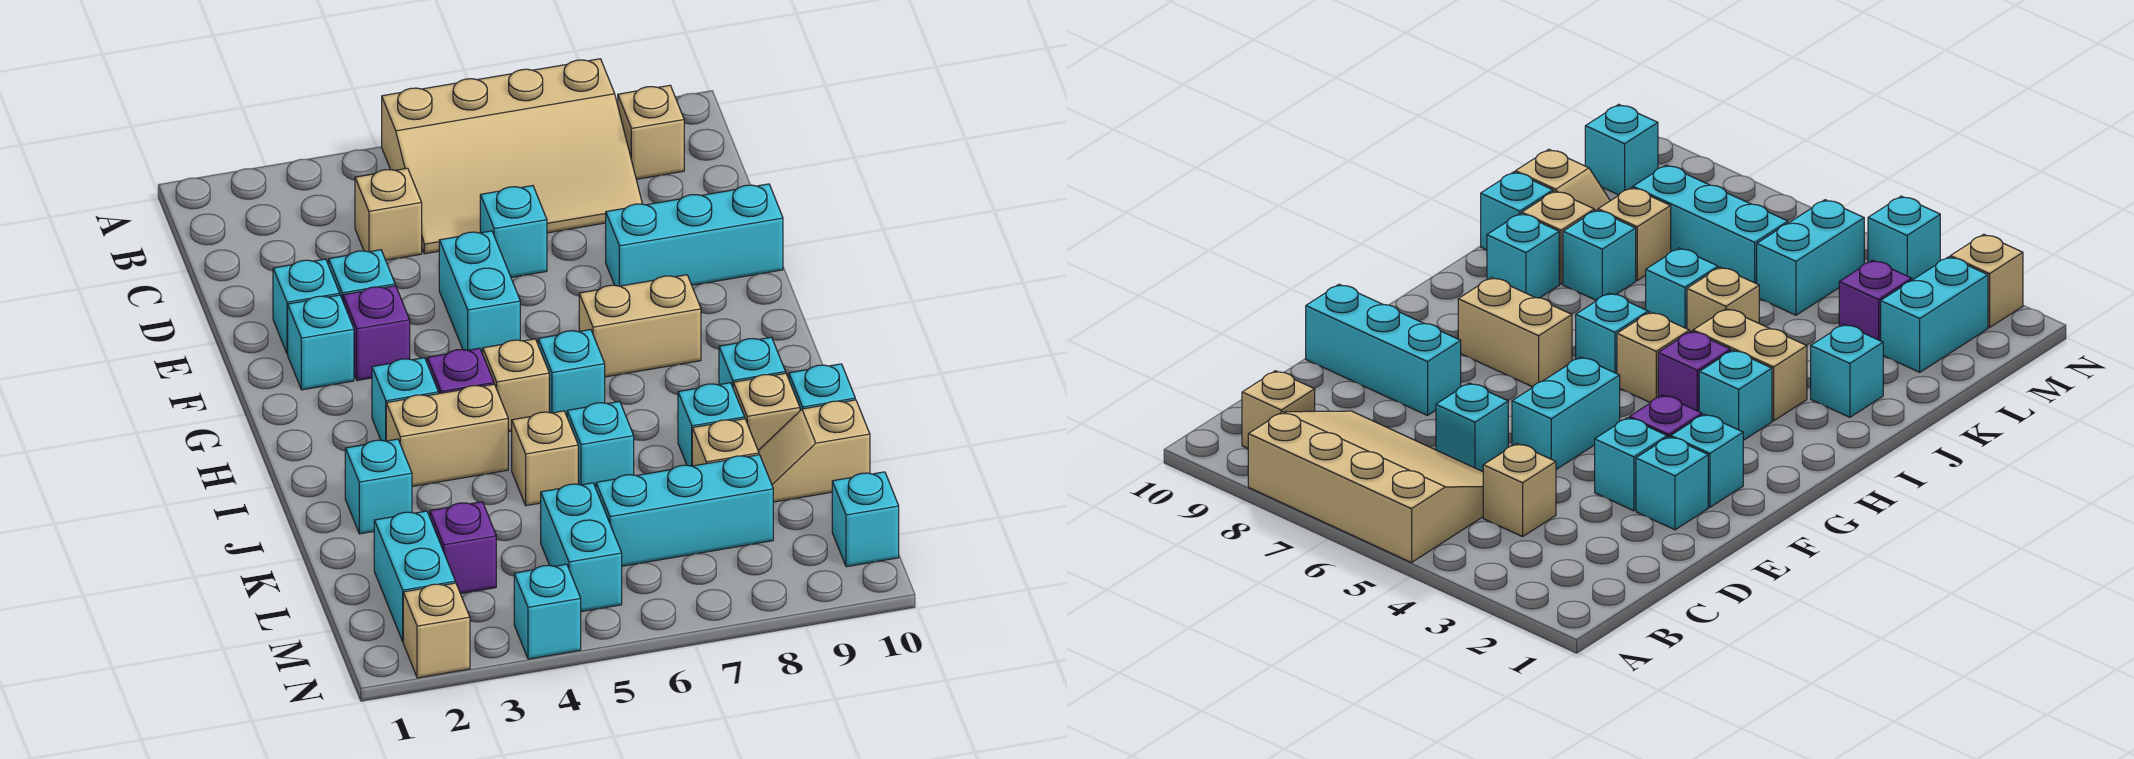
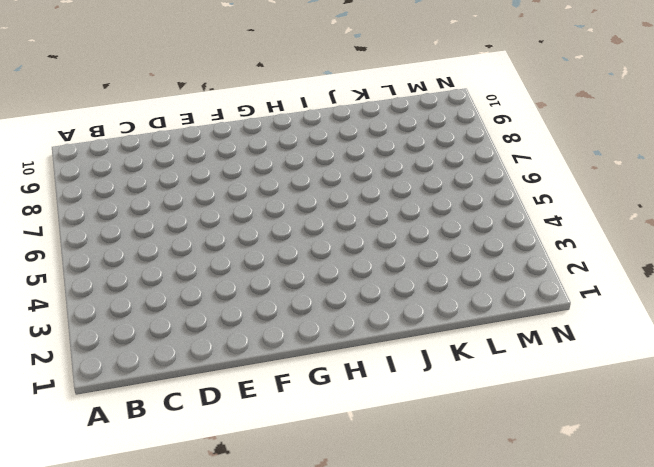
none -> tan slope A5:C8 level 1 top A
none -> tan brick B9 level 1
none -> tan brick C4 level 1
none -> cyan brick D6 level 1

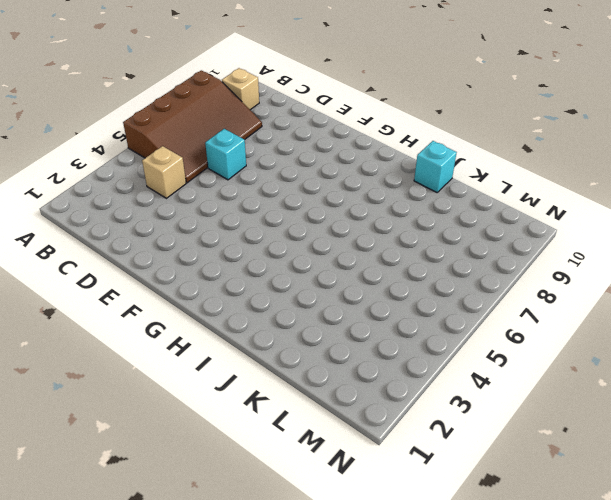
brown slope A5:C8 level 1 top A -> tan slope A5:C8 level 1 top A
none -> cyan brick E2 level 1
none -> cyan brick E3 level 1
none -> cyan brick E5:F5 level 1
none -> cyan brick E8:E10 level 1

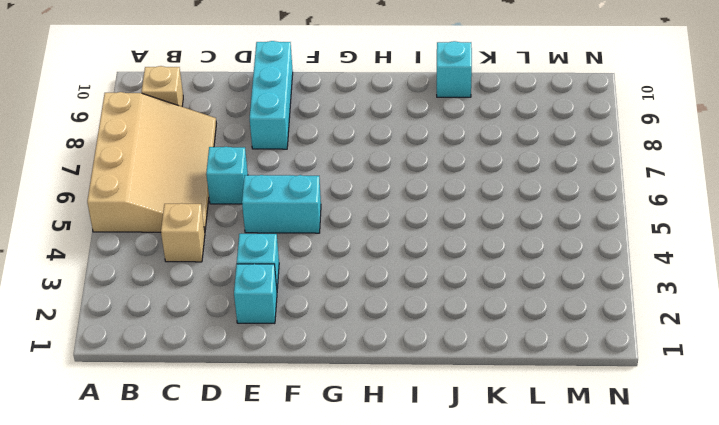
none -> cyan brick F2 level 1
none -> purple brick F3 level 1
none -> tan brick G7:G8 level 1
none -> cyan brick H3 level 1

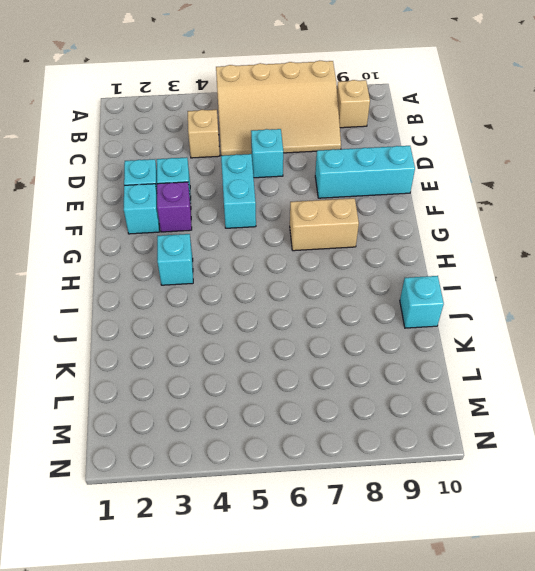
none -> purple brick H4 level 1
none -> tan brick H5 level 1
none -> cyan brick H6 level 1
none -> tan brick I3:I4 level 1

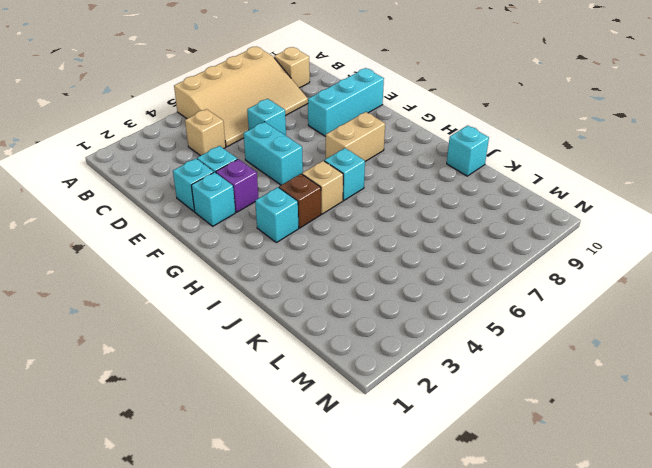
brown brick H4 level 1 -> purple brick H4 level 1
none -> tan brick I3:I4 level 1
none -> cyan brick I9 level 1
none -> cyan brick J2 level 1
none -> tan brick J5 level 1

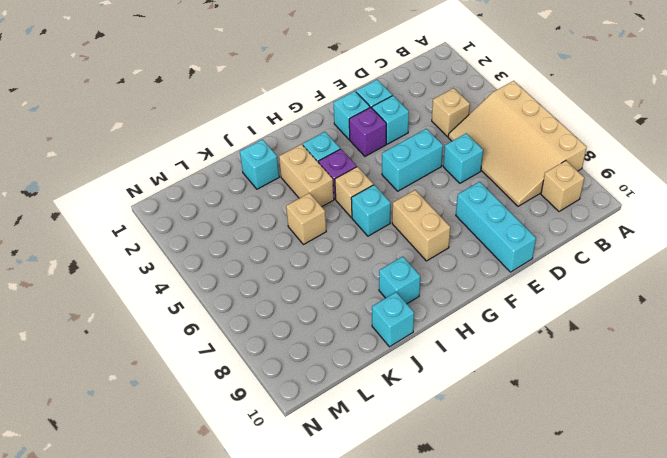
none -> cyan brick J6 level 1
none -> cyan brick J8 level 1
none -> tan brick J9 level 1
none -> tan brick K8 level 1

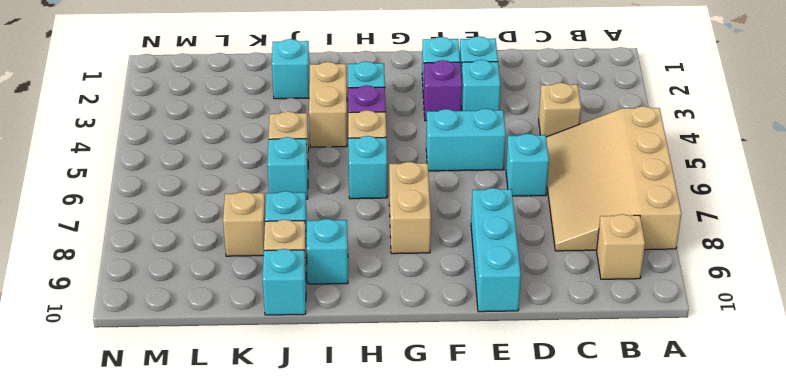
none -> tan slope K9:K10 level 1 top 10
none -> cyan brick L2:M2 level 1
none -> purple brick L3 level 1
none -> cyan brick L5:M5 level 1

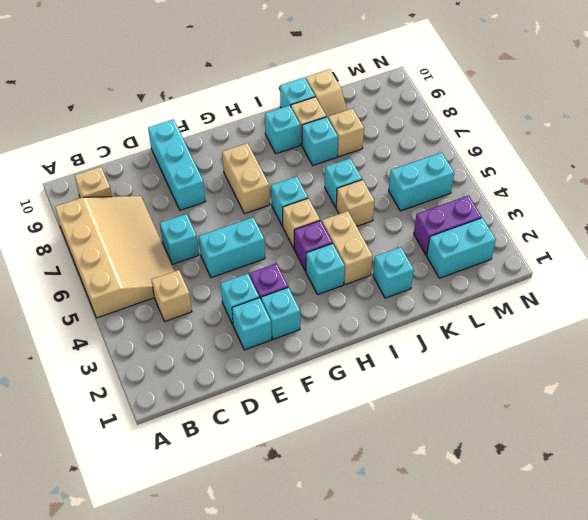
purple brick L3:M3 level 1 -> purple brick L3 level 1
none -> cyan brick L6:L8 level 1
none -> cyan brick M10 level 1
none -> tan brick N2 level 1
none -> cyan brick N4 level 1

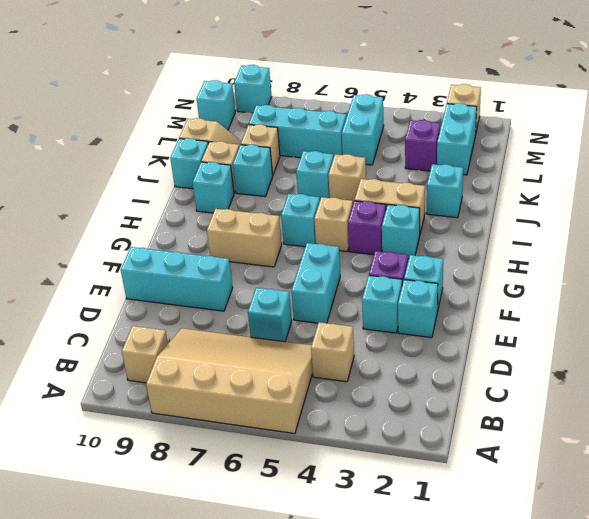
cyan brick N9 level 1 -> cyan brick N4 level 1

